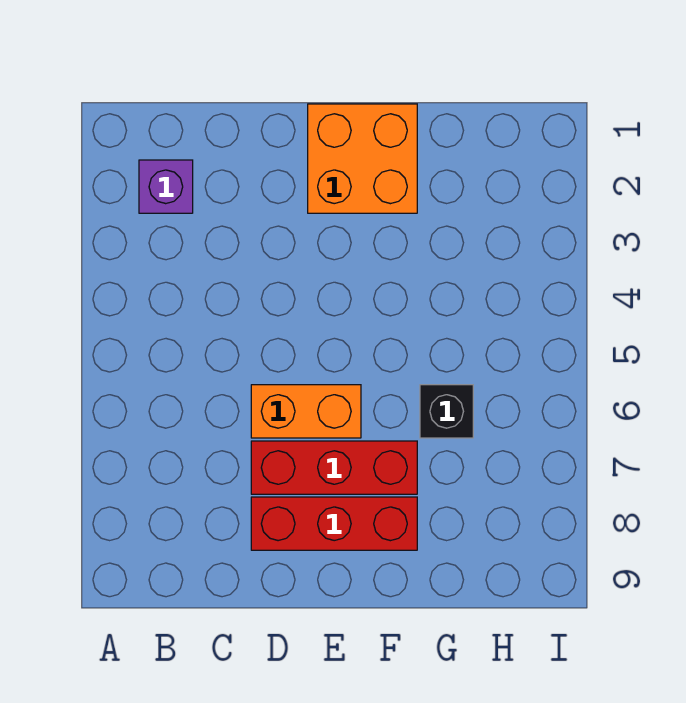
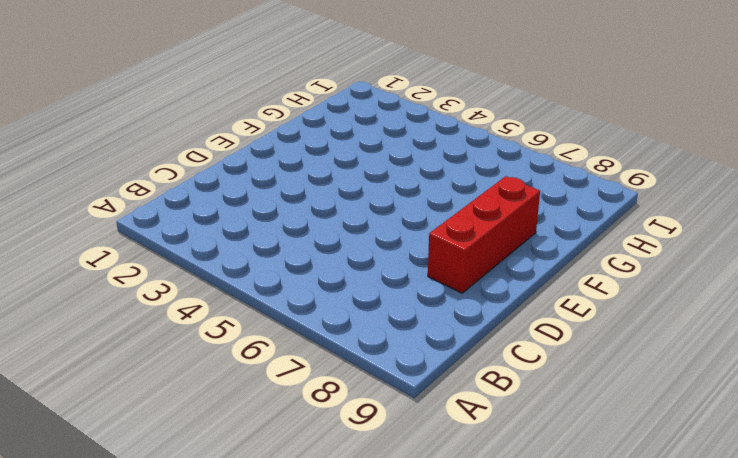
none -> purple brick B2 level 1
none -> orange brick D6:E6 level 1

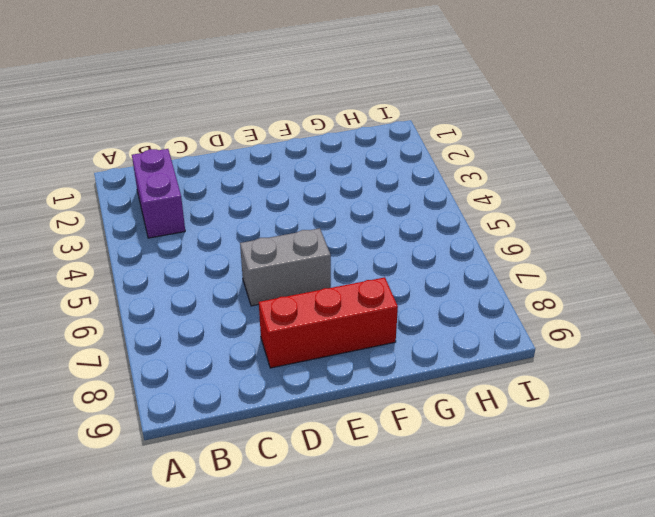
purple brick B2:B3 level 1 -> purple brick B2 level 1
grey brick D6:E6 level 1 -> orange brick D6:E6 level 1
none -> red brick D7:F7 level 1
none -> orange brick E1:F2 level 1

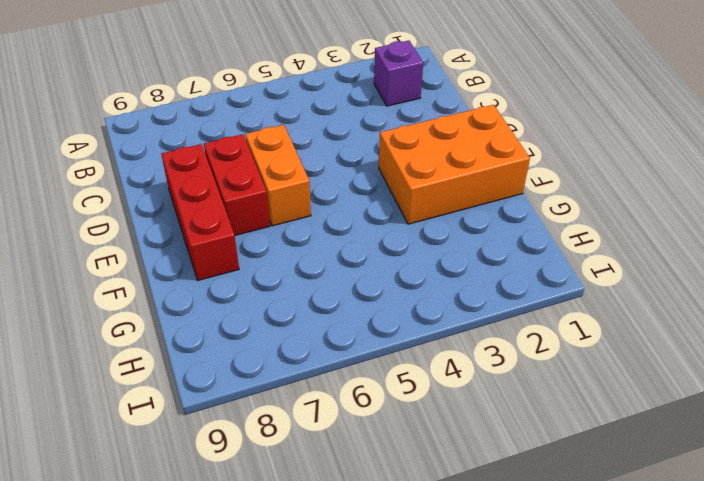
red brick D7:E7 level 1 -> red brick D7:F7 level 1
orange brick E1:F3 level 1 -> orange brick E1:F2 level 1
none -> black brick G6 level 1

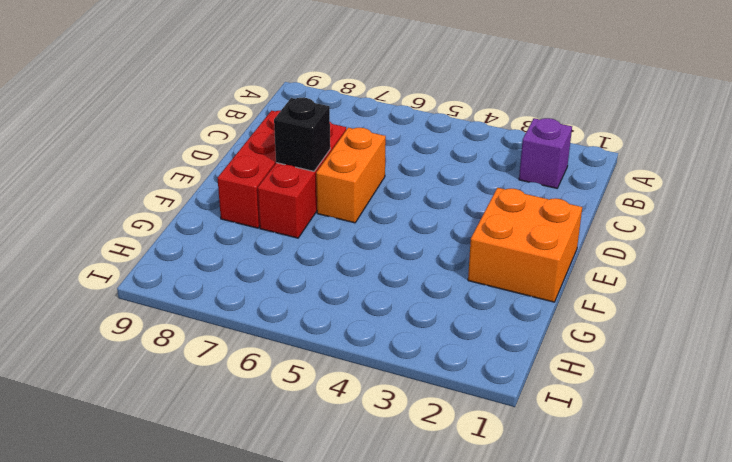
black brick E7 level 2 -> black brick G6 level 1

